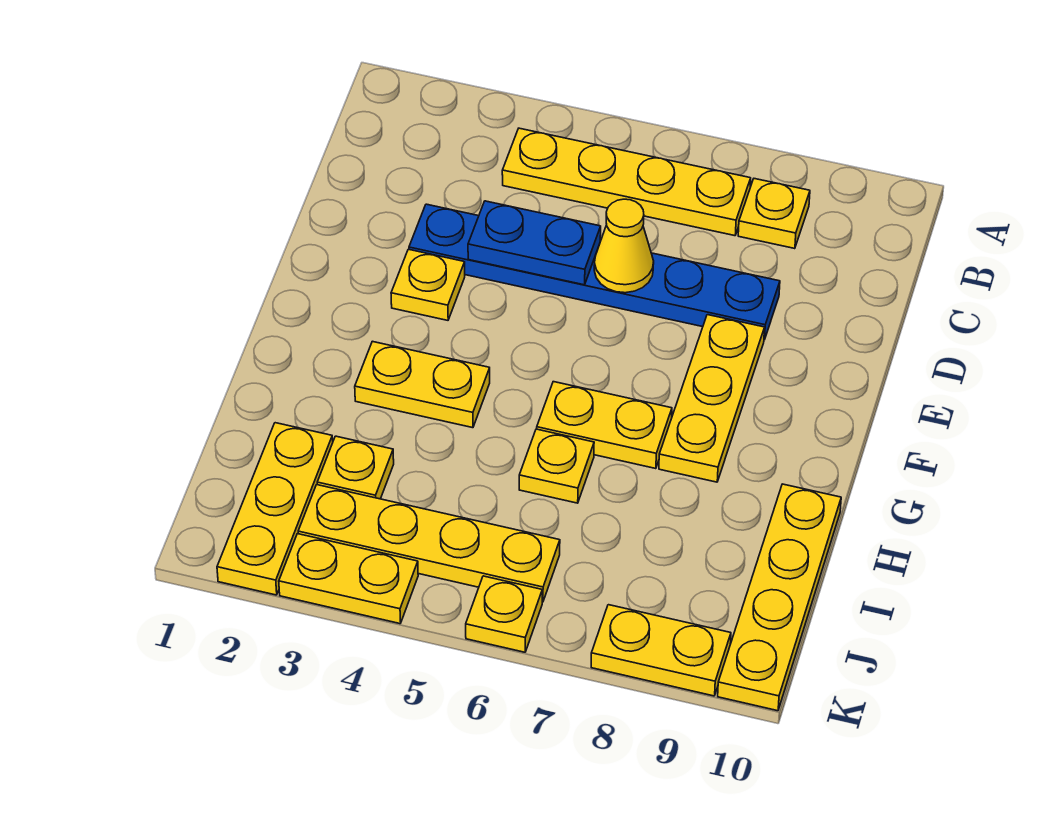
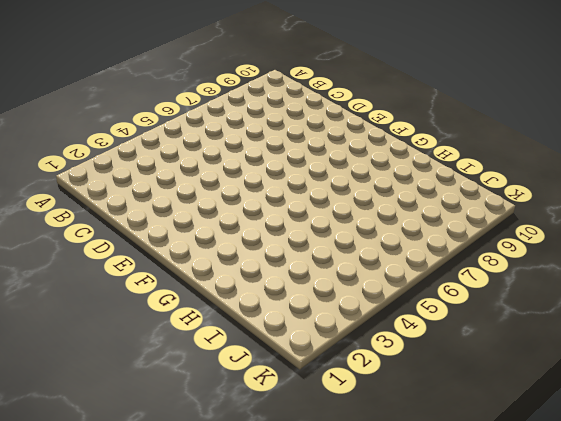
none -> yellow plate B4:B7 level 1
none -> yellow plate B8 level 1
none -> blue plate D3:D8 level 1

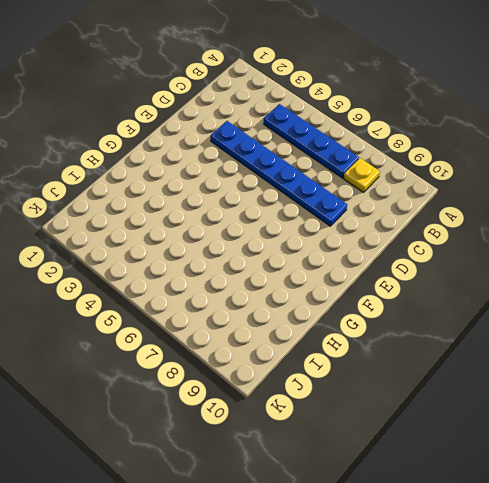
blue plate B4:B7 level 1 -> yellow plate B4:B7 level 1
none -> yellow plate E3 level 1
none -> yellow plate E8:G8 level 1
none -> yellow plate G3:G4 level 1

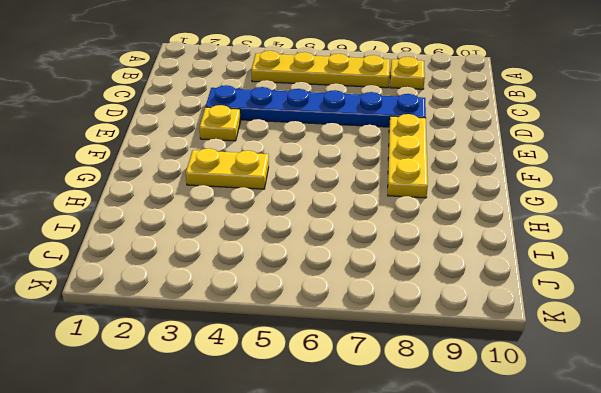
none -> yellow plate G6:G7 level 1
none -> yellow plate H6 level 1
none -> yellow plate H10:K10 level 1

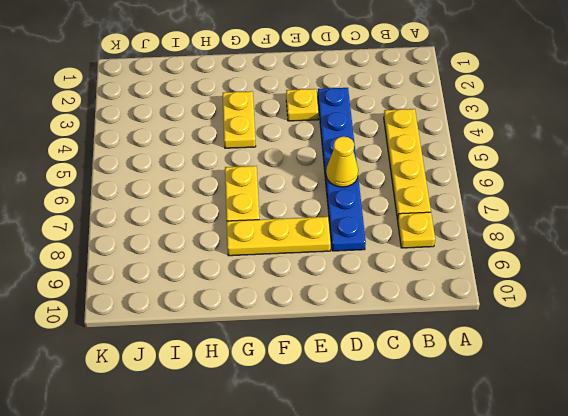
none -> yellow plate H6 level 1
none -> yellow plate H10:K10 level 1
none -> yellow plate I2:K2 level 1

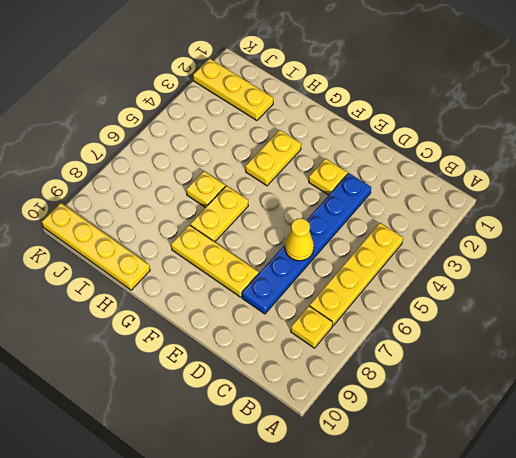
none -> yellow plate I3 level 1
none -> yellow plate J3:J6 level 1
none -> yellow plate K3:K4 level 1

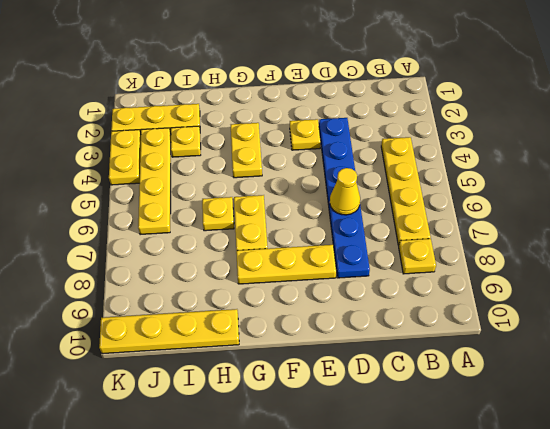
none -> yellow plate K6 level 1
none -> yellow plate K8:K9 level 1
none -> blue plate D4:D5 level 2

